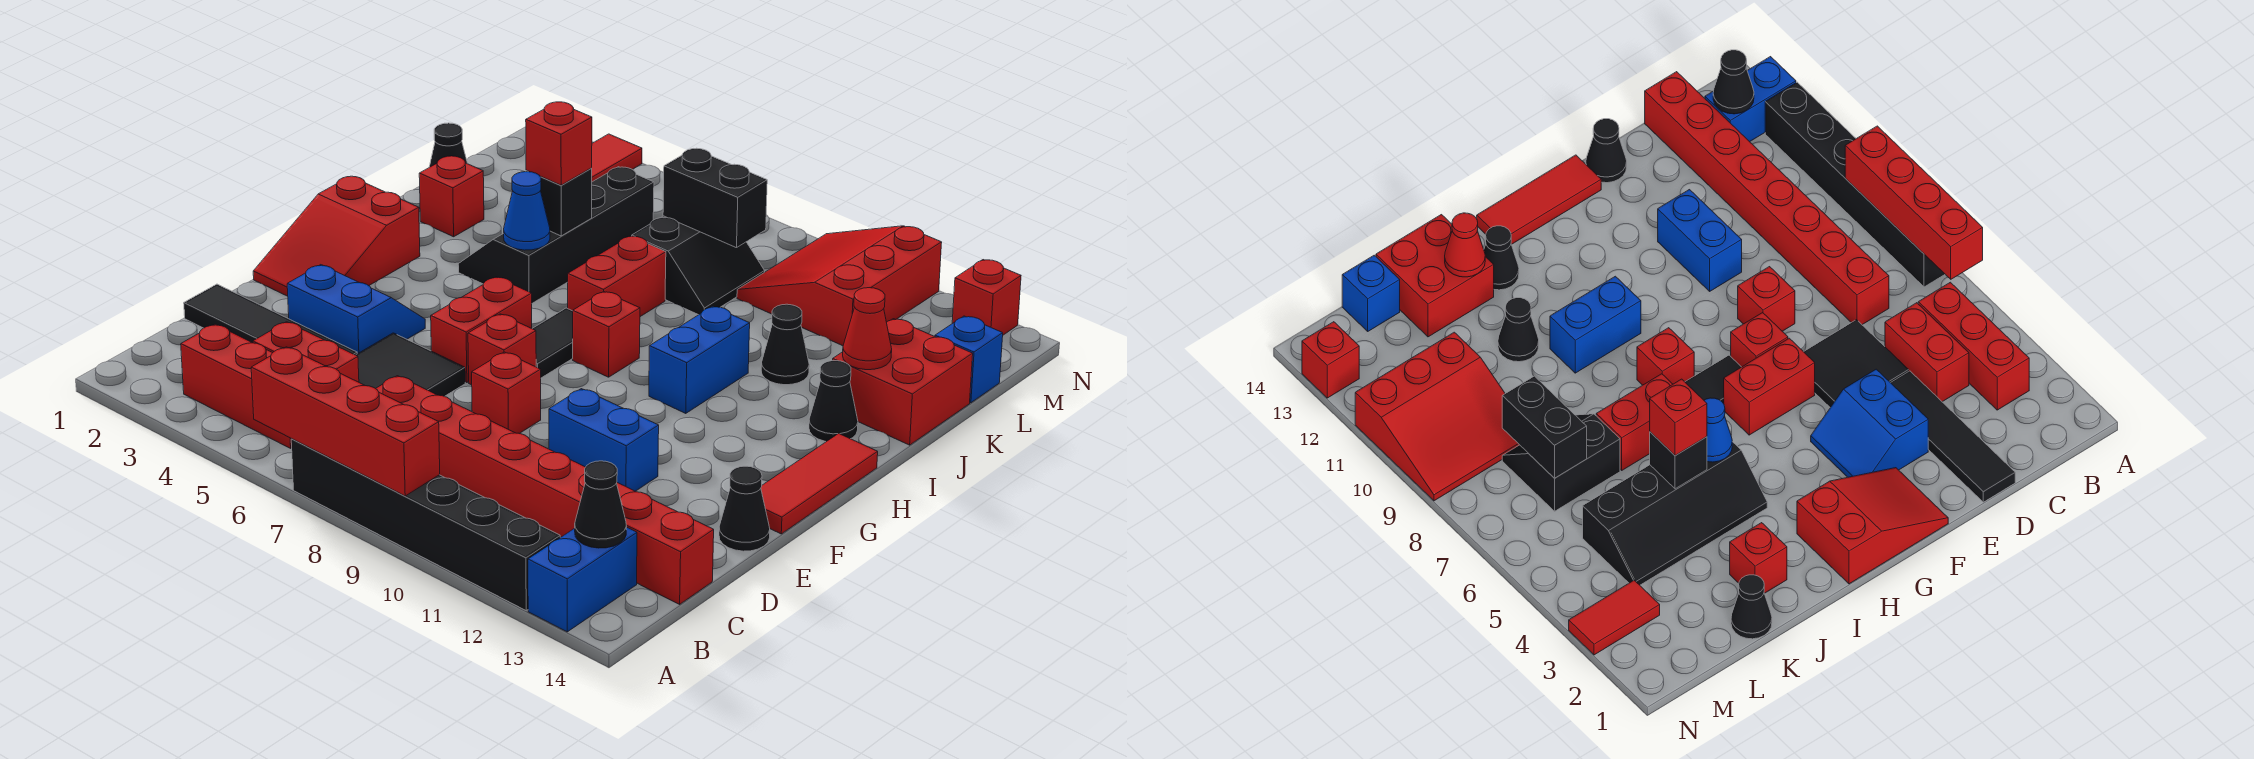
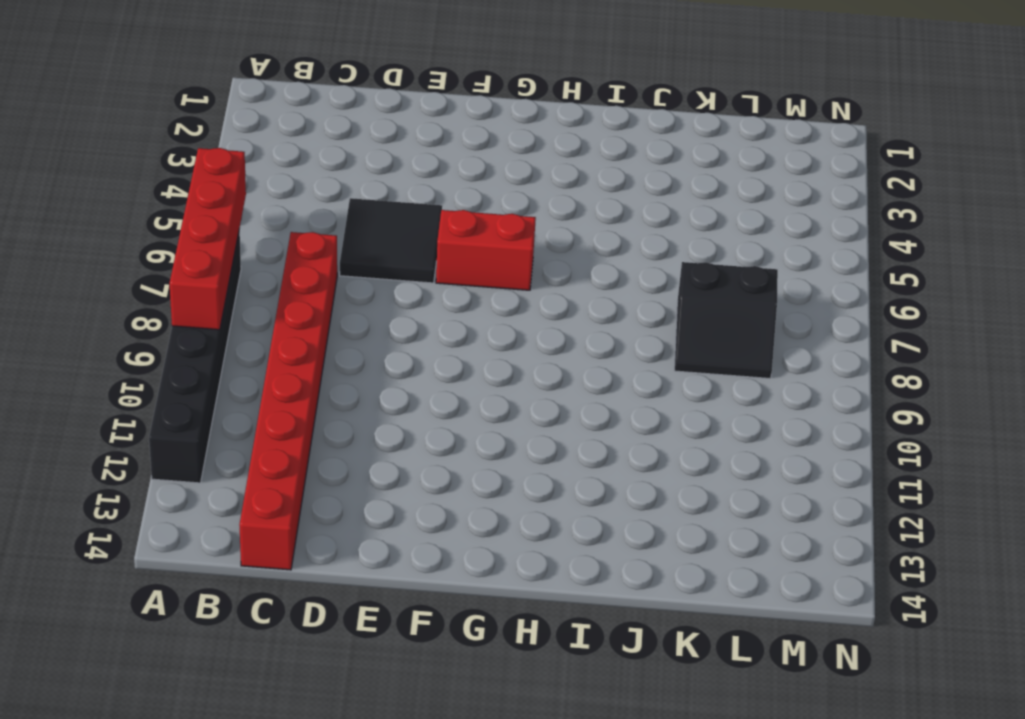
none -> blue brick A13:B13 level 1
none -> red brick B3:B5 level 1
none -> red brick C4:C5 level 1
none -> black tile D1:D4 level 1

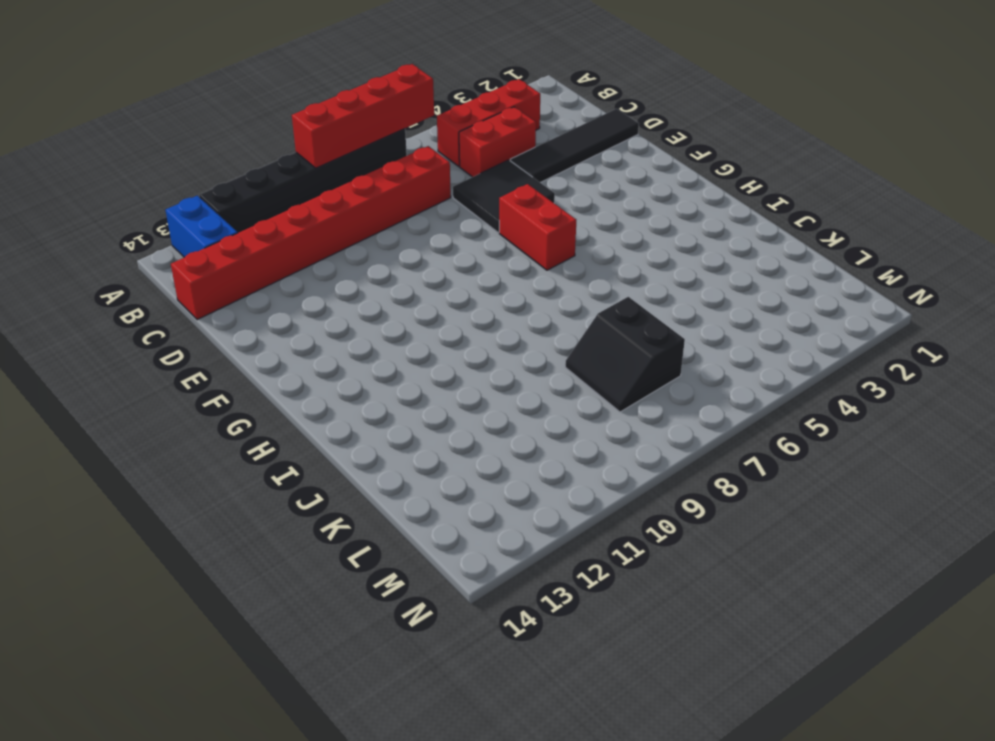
none -> blue slope E3:F4 level 1 top E
none -> red brick E8 level 1
none -> blue brick E10:E11 level 1
none -> black cone E14 level 1

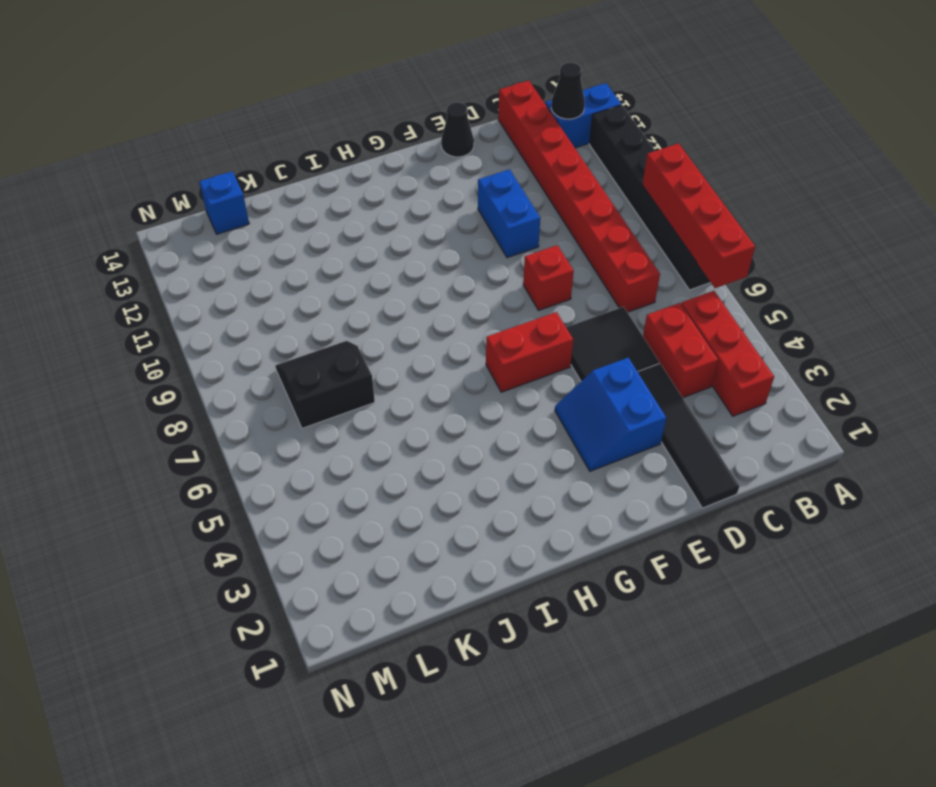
none -> red slope F1:H2 level 1 top H
none -> red brick F7 level 1
none -> red tile F14:H14 level 1
none -> black tile G7:H7 level 1

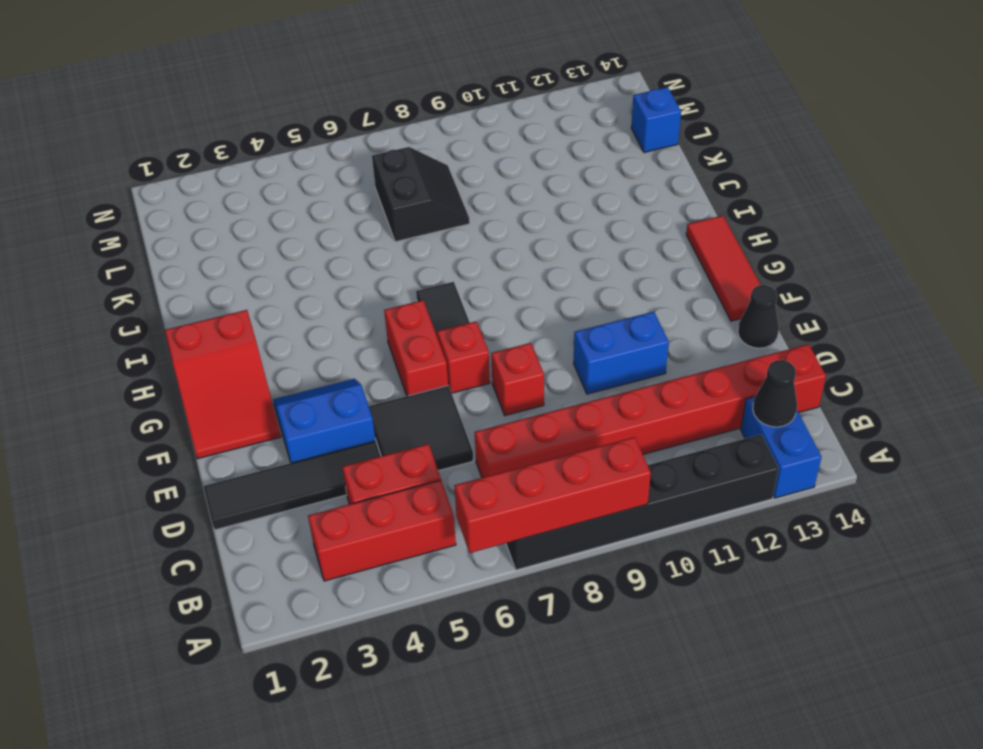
none -> red brick H8 level 1
none -> blue brick H10:I10 level 1
none -> black slope I4:L5 level 1 top 5
none -> red brick I7:J7 level 1

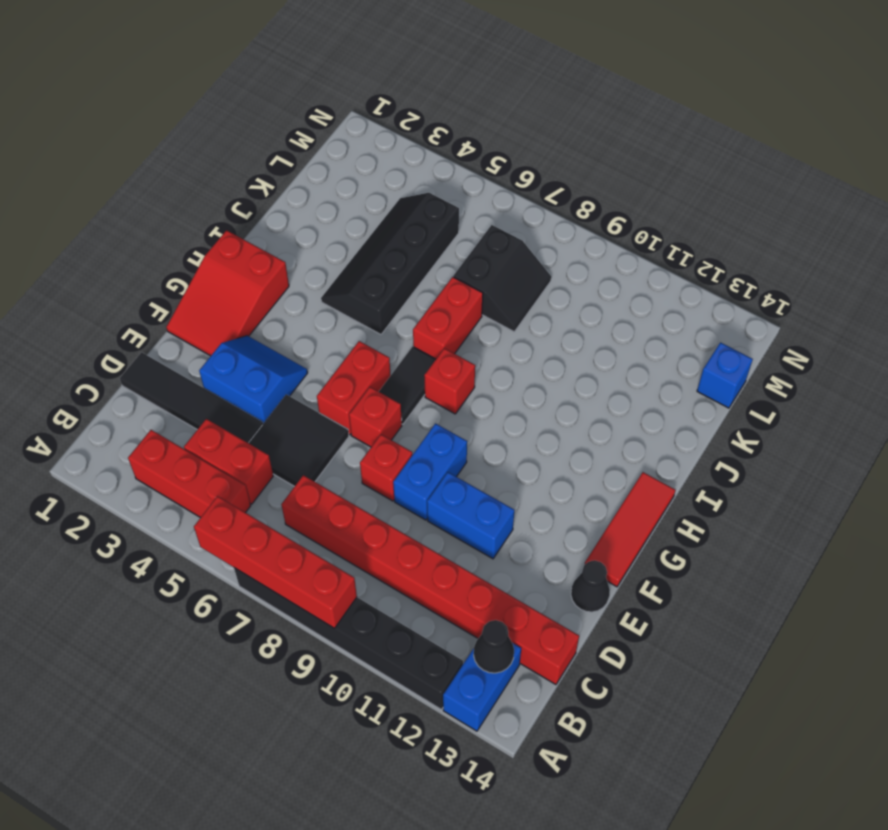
blue brick E9:F9 level 1 -> blue brick H10:I10 level 1
none -> black cone I13 level 1
none -> red brick J2 level 1
none -> black cone J11 level 1
none -> red brick J13:K14 level 1

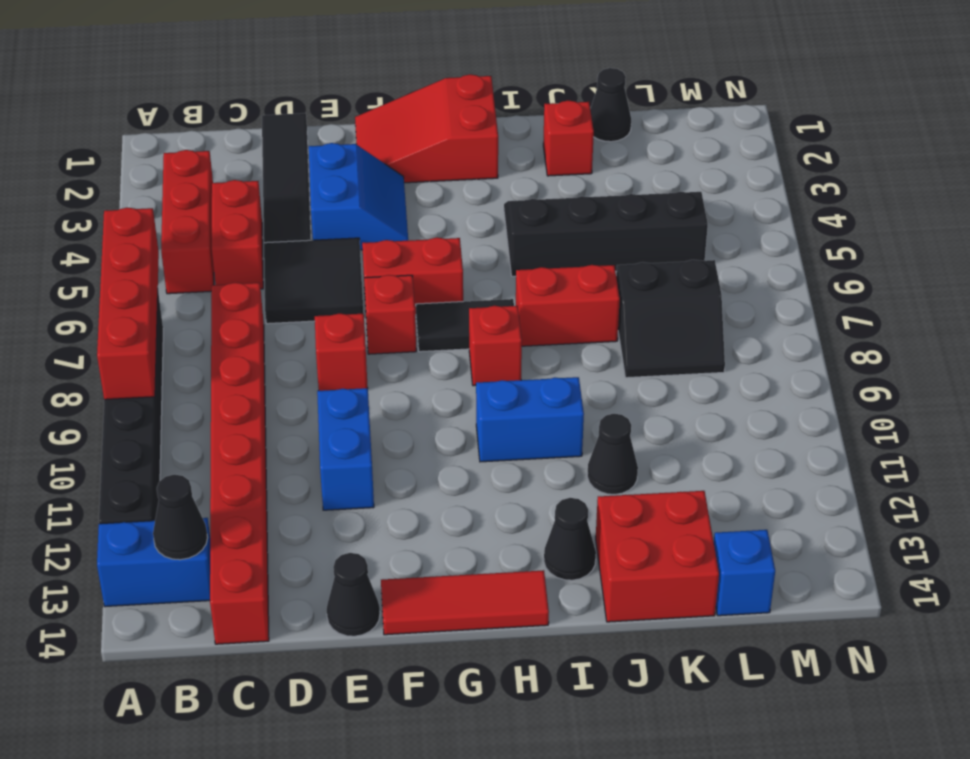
none -> red slope L9:N11 level 1 top 11
none -> red tile M3:N3 level 1
none -> red brick N13 level 1
none -> blue cone I5 level 2

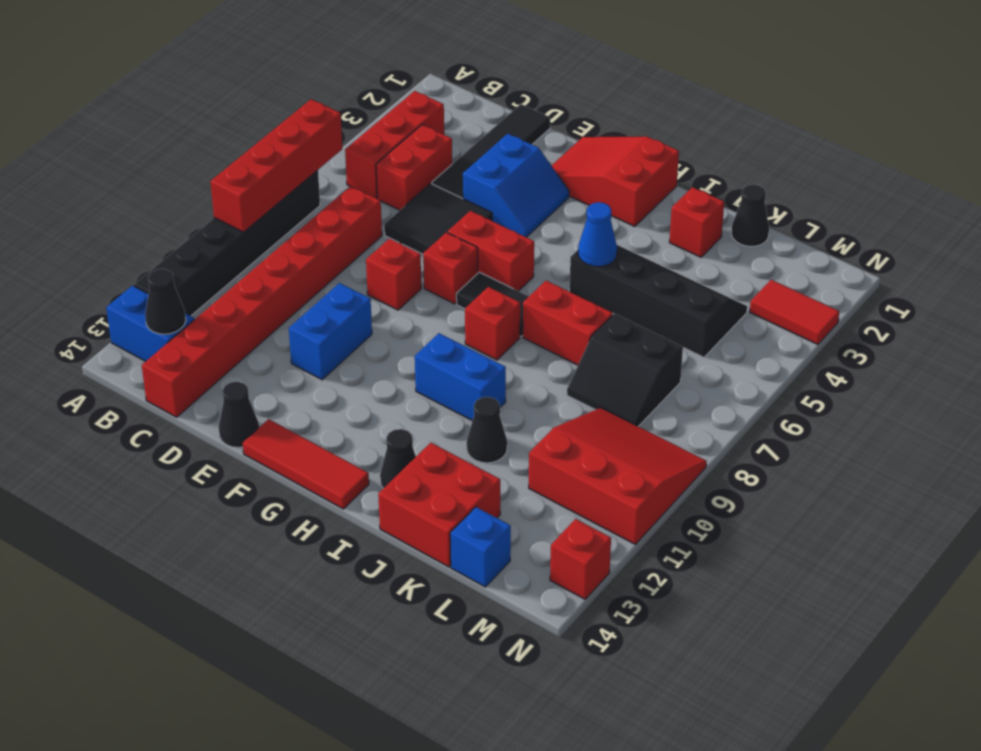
none -> black brick J5 level 2
none -> red cone J13 level 2
none -> black brick L7:L8 level 2
none -> red brick J5 level 3

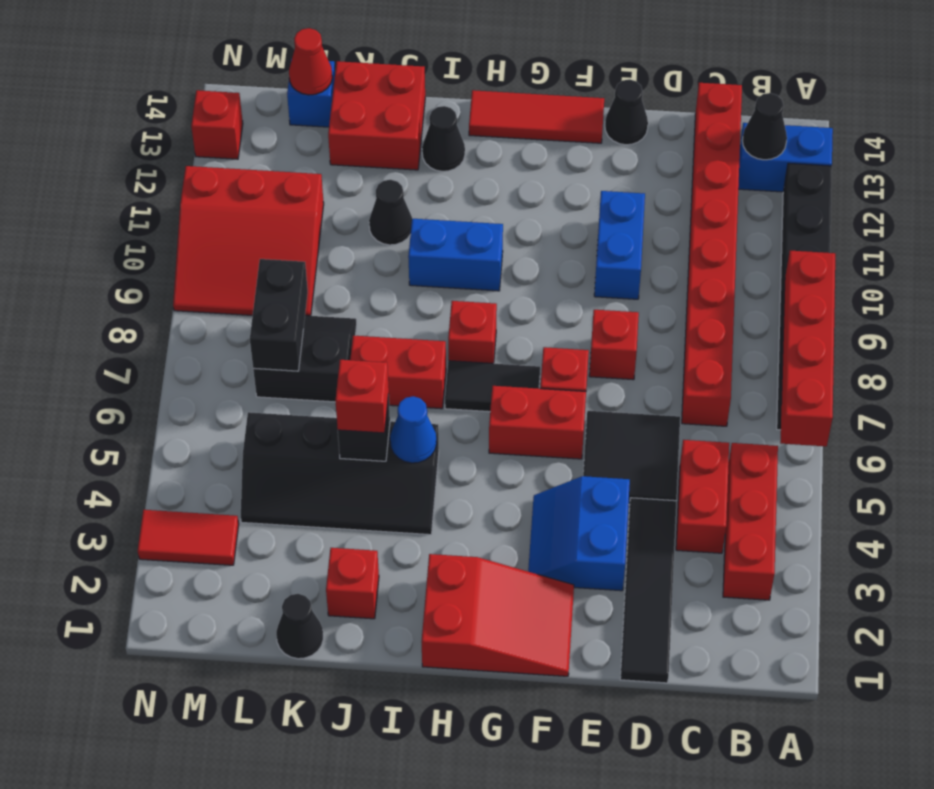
red cone L14 level 2 -> red cone J13 level 2

